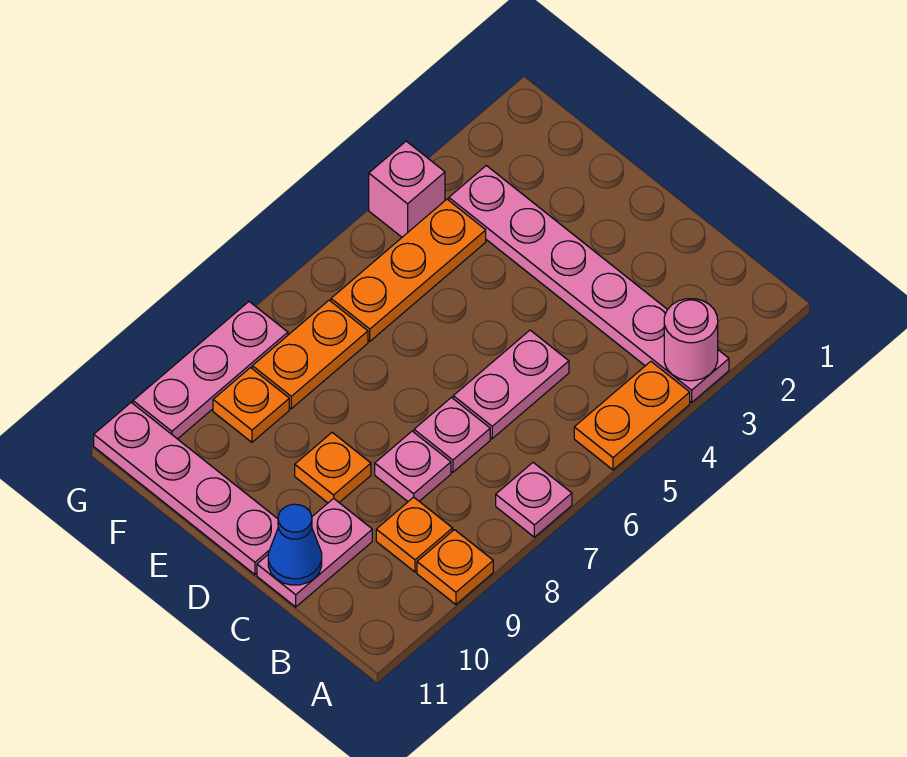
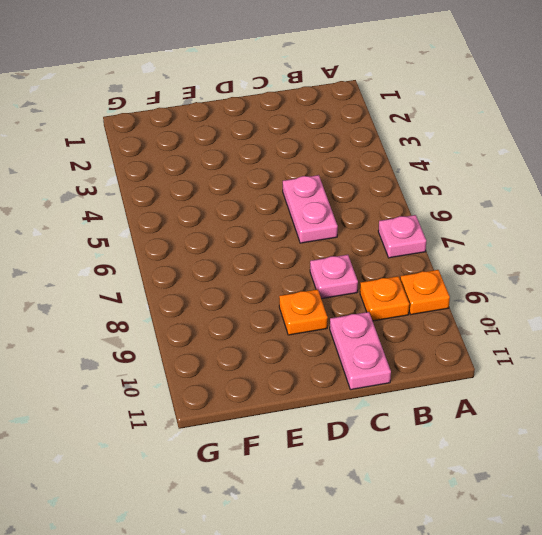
none -> pink plate A3:F3 level 1
none -> orange plate A4:A5 level 1
none -> pink plate C7 level 1

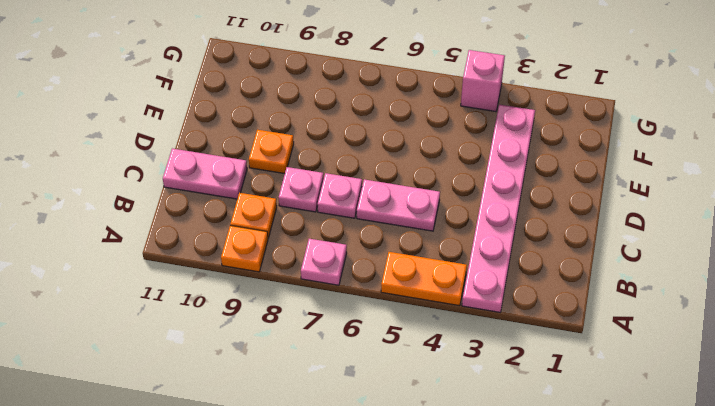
none -> pink plate D11:G11 level 1
none -> orange plate F4:F6 level 1
none -> orange plate F7:F8 level 1

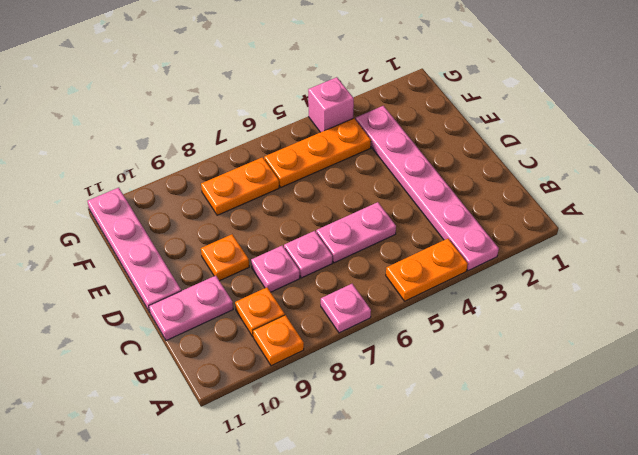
none -> orange plate F9 level 1
none -> pink plate G8:G10 level 1
none -> pink round brick A3 level 2

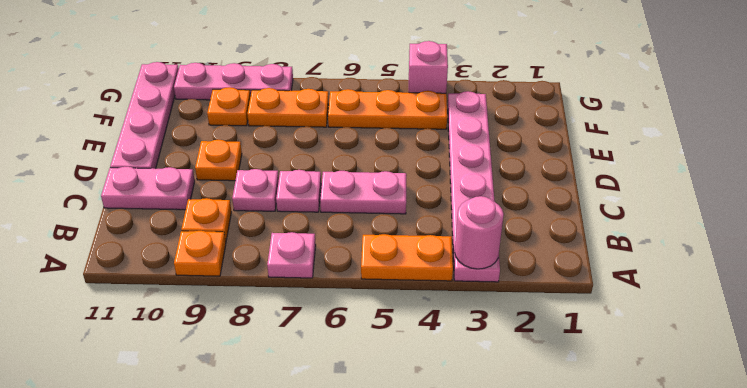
none -> blue cone C11 level 2

